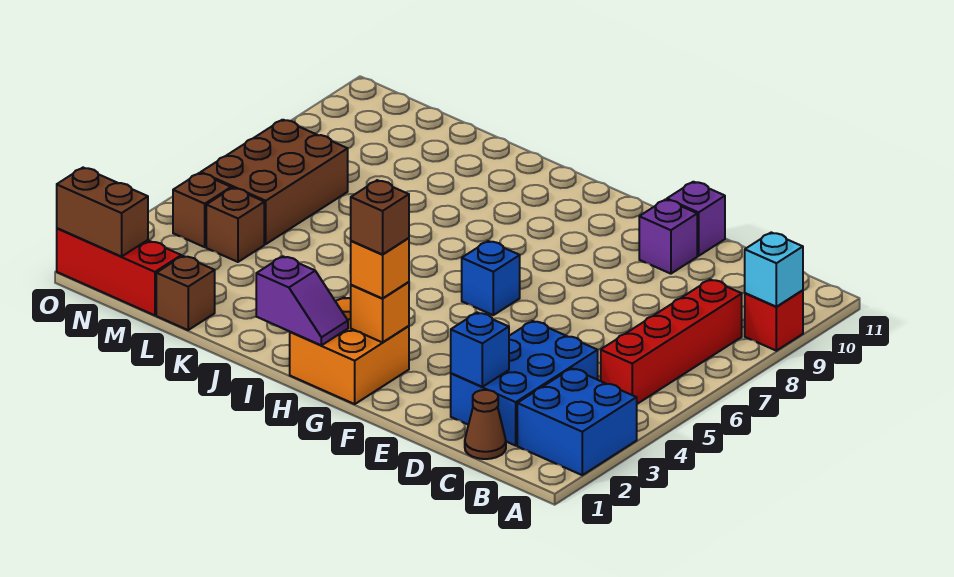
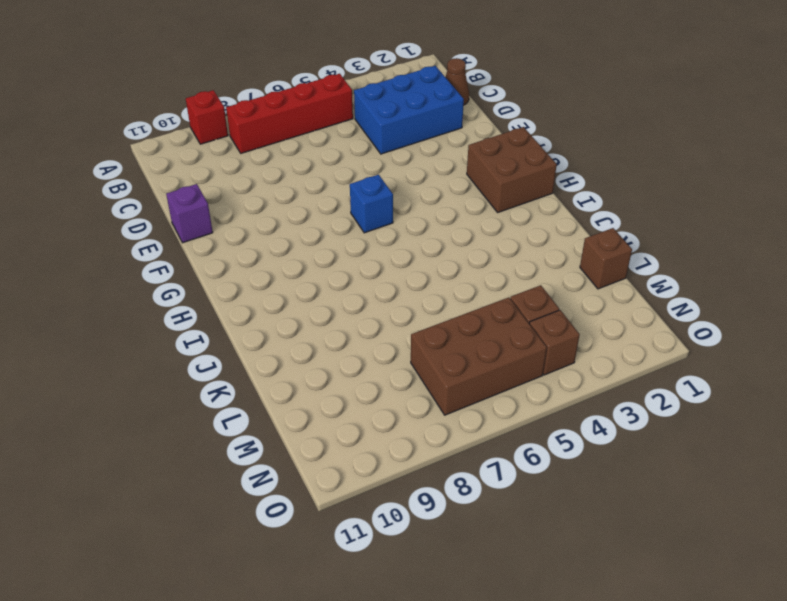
brown brick G1:H2 level 1 -> orange brick G1:H2 level 1
none -> blue brick A2:B3 level 1
none -> purple brick E10 level 1
none -> red brick M1:O1 level 1

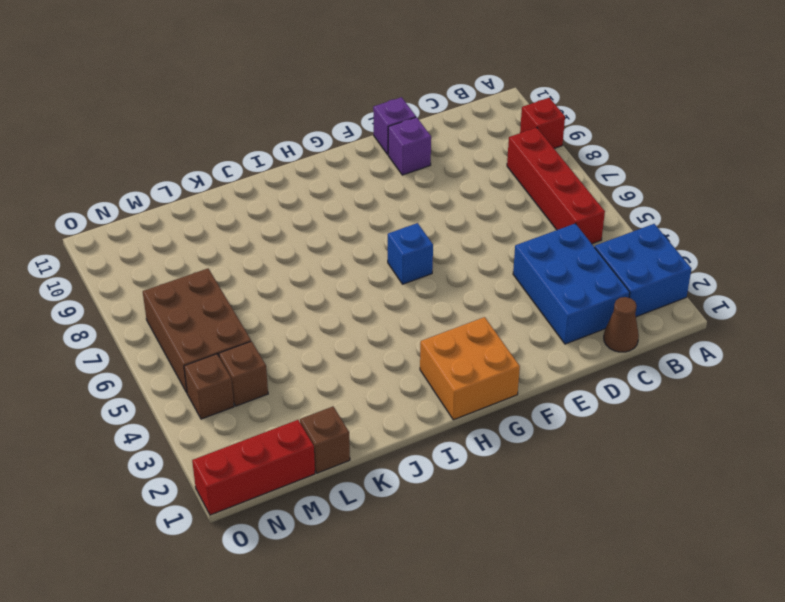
none -> cyan brick A9 level 2
none -> blue brick D2 level 2
none -> orange brick G2 level 2

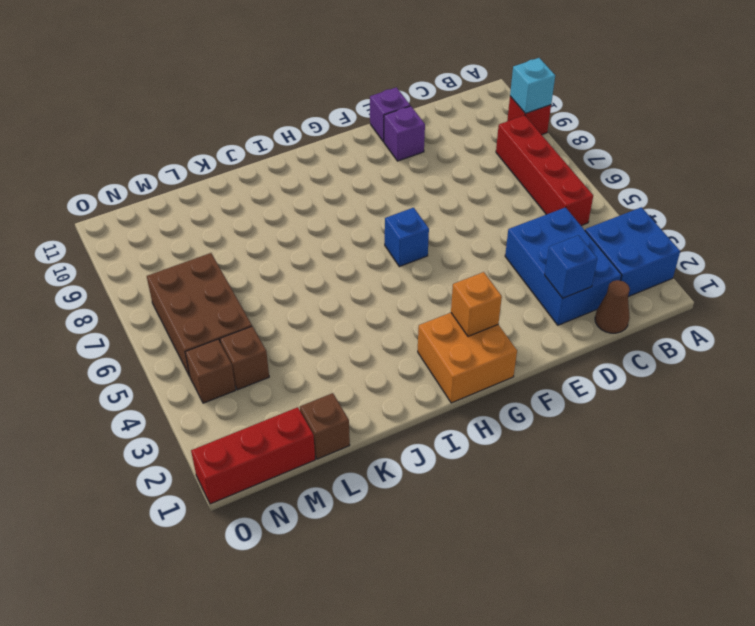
none -> purple slope H1:I1 level 2 top I
none -> brown brick N1:O1 level 2
none -> orange brick G2 level 3

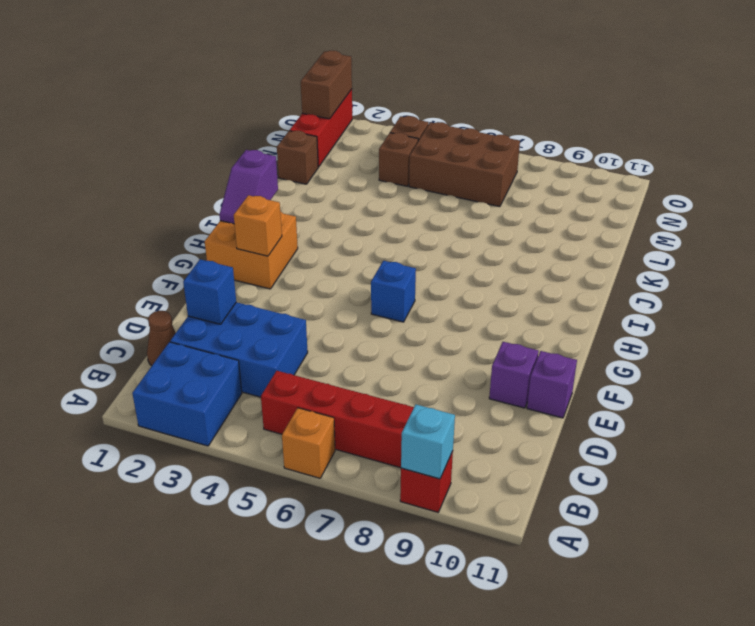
orange brick A6 level 1 -> orange brick G2 level 3
none -> brown brick G2 level 4

